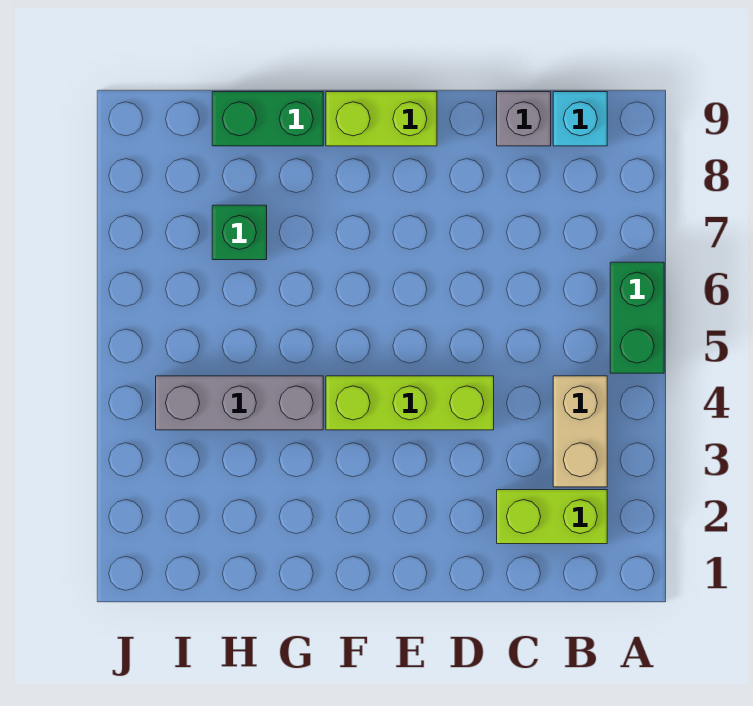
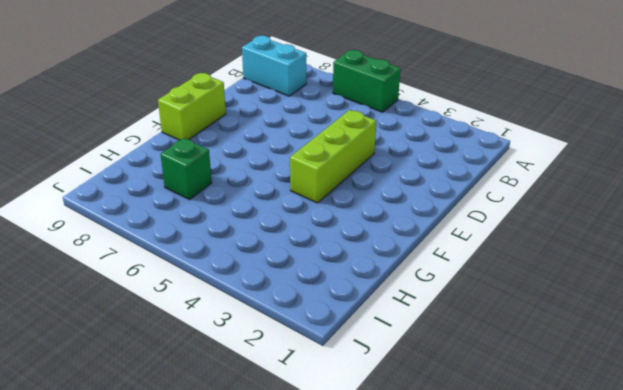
cyan brick B8:B9 level 1 -> cyan brick B9 level 1
none -> lime brick B2:C2 level 1
none -> tan brick B3:B4 level 1

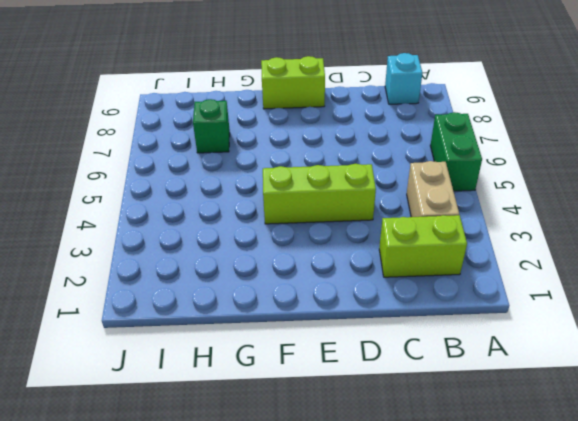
none -> grey brick C9 level 1
none -> grey brick G4:I4 level 1

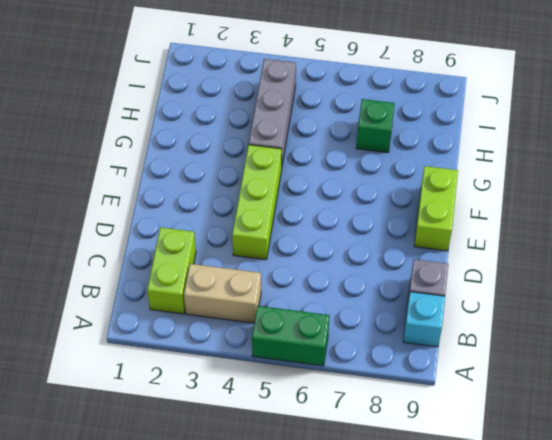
none -> green brick G9:H9 level 1

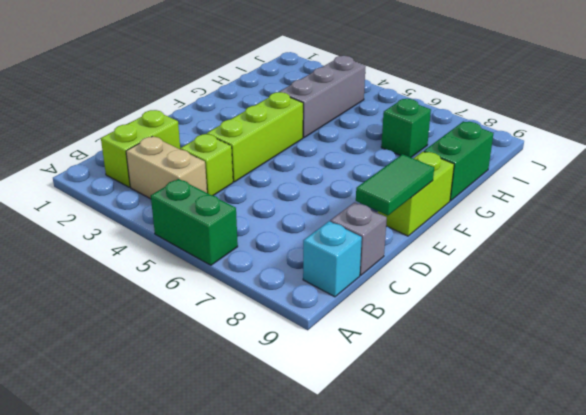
lime brick C4 level 1 -> none
green tile D9:E9 level 2 -> none

